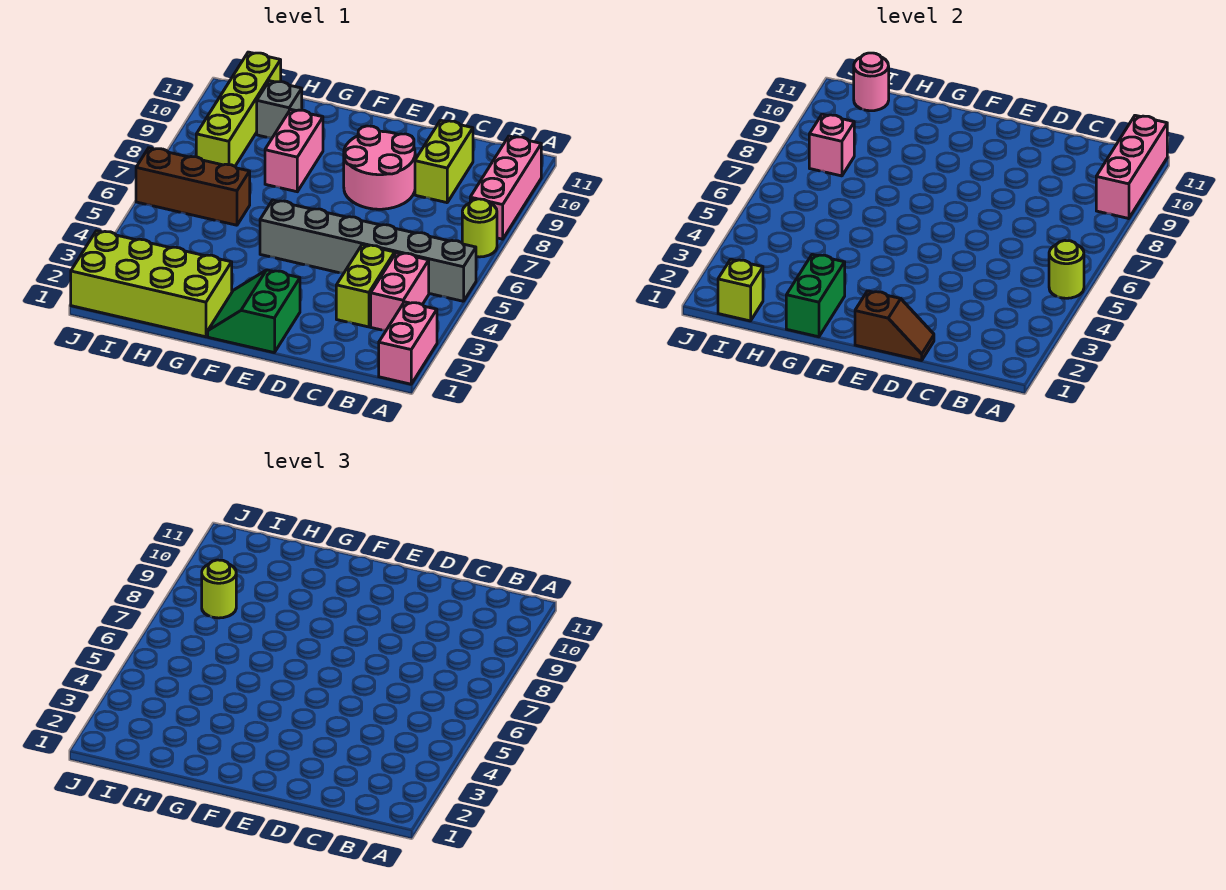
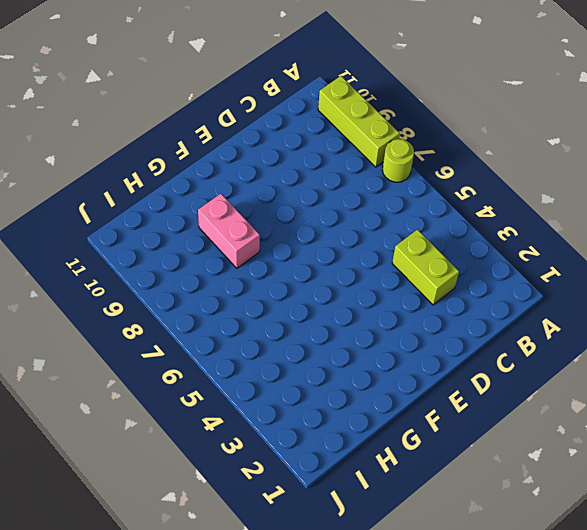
lime brick A8:A10 level 1 -> pink brick A8:A10 level 1
none -> pink brick A1:A2 level 1
none -> grey brick A5:F5 level 1
none -> pink brick B3:B4 level 1

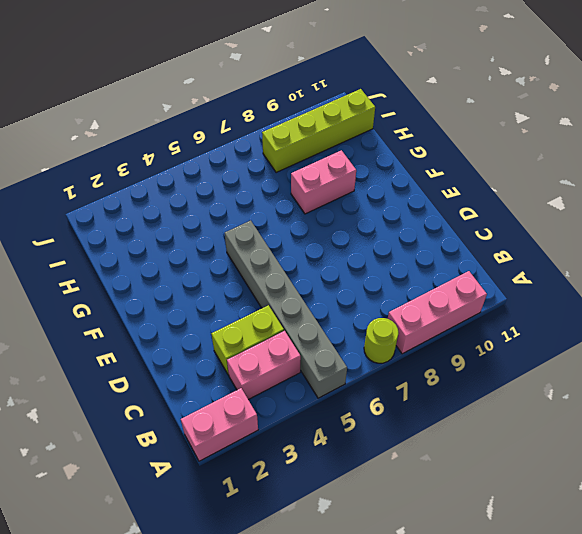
none -> lime brick C9:C10 level 1
none -> pink round brick D8:E9 level 1
none -> green slope E1:F2 level 1 top E

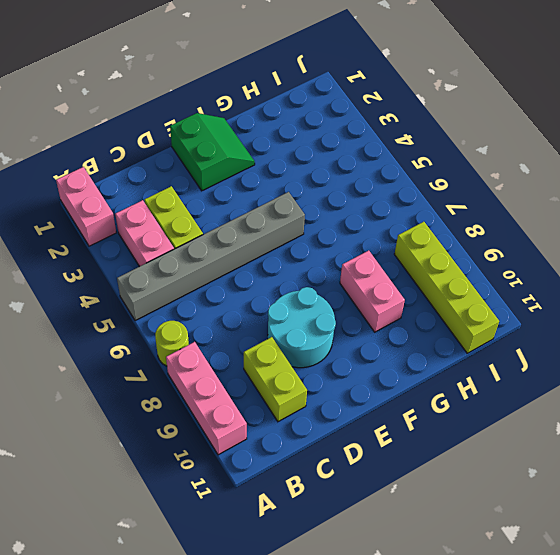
cyan round brick D8:E9 level 1 -> pink round brick D8:E9 level 1
none -> lime brick G1:J2 level 1
none -> brown brick H6:J6 level 1
none -> grey brick H10 level 1

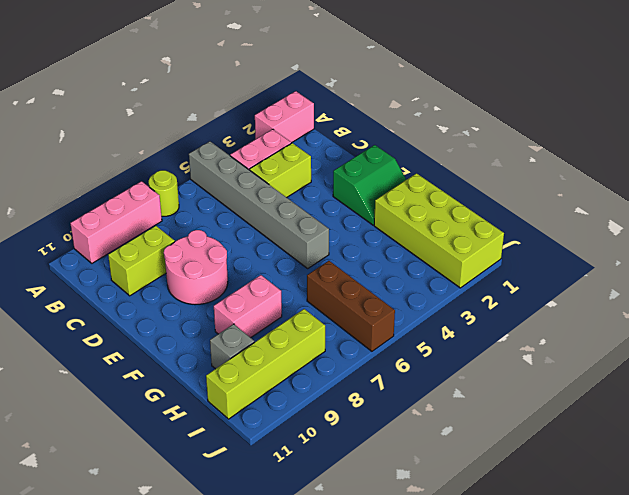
none -> lime round brick A5 level 2
none -> pink brick A9:A11 level 2
none -> brown slope D1:E1 level 2 top E

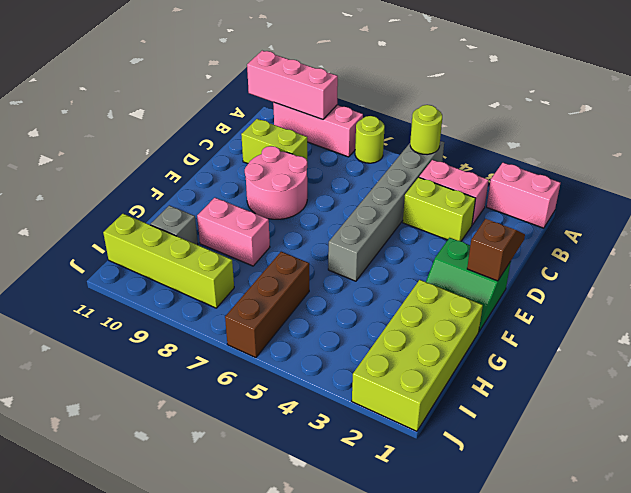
none -> green brick G1:G2 level 2
none -> lime brick I1 level 2
none -> pink brick I8 level 2

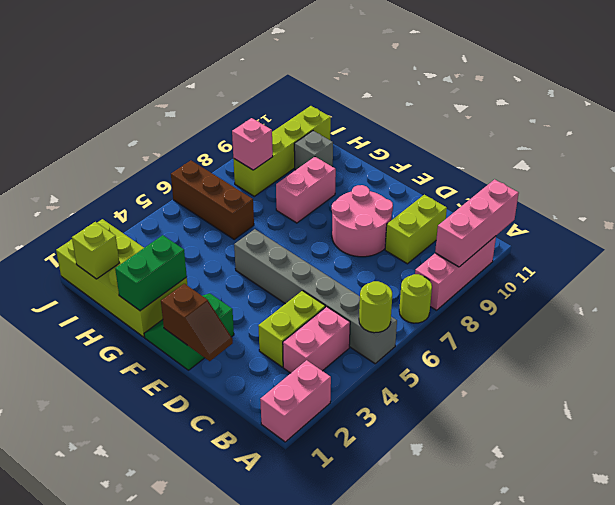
none -> pink round brick I11 level 2
none -> lime round brick I8 level 3

